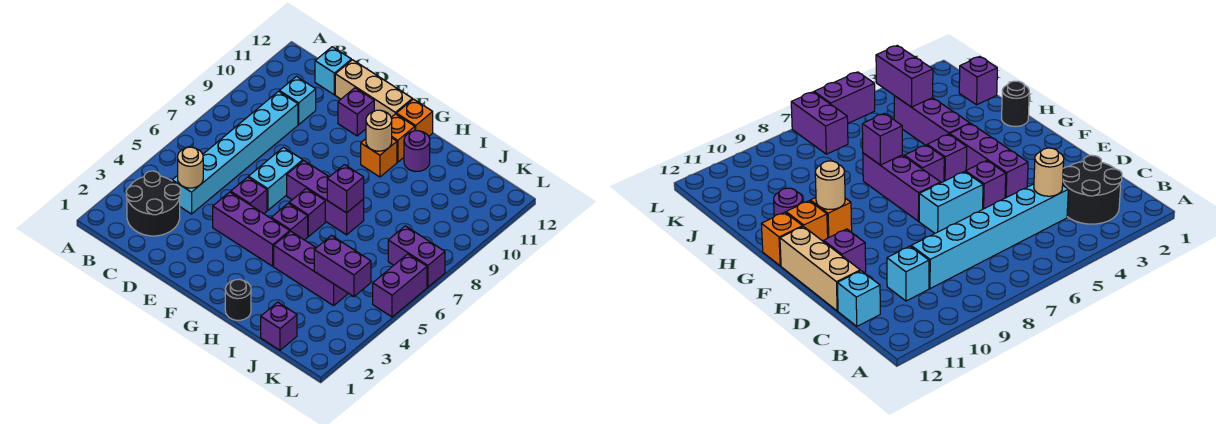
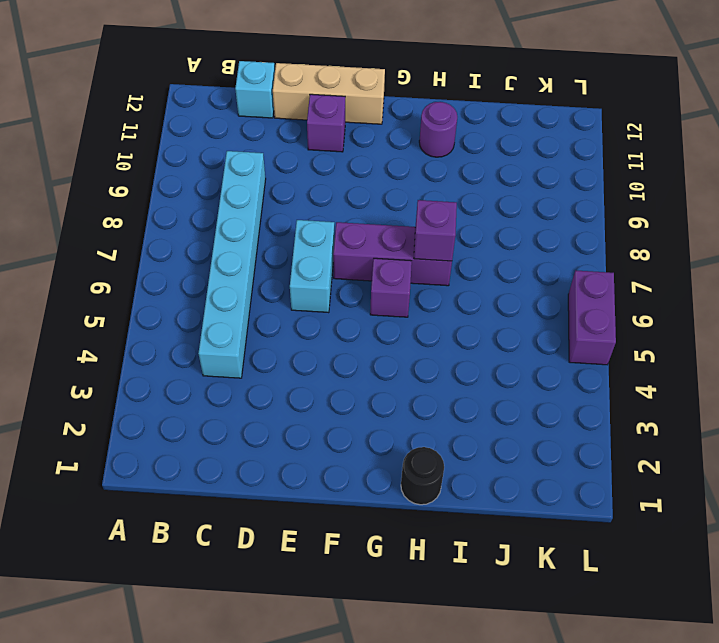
none -> black round brick B2:C3 level 1
none -> cyan brick C10 level 1
none -> purple brick E4:G4 level 1

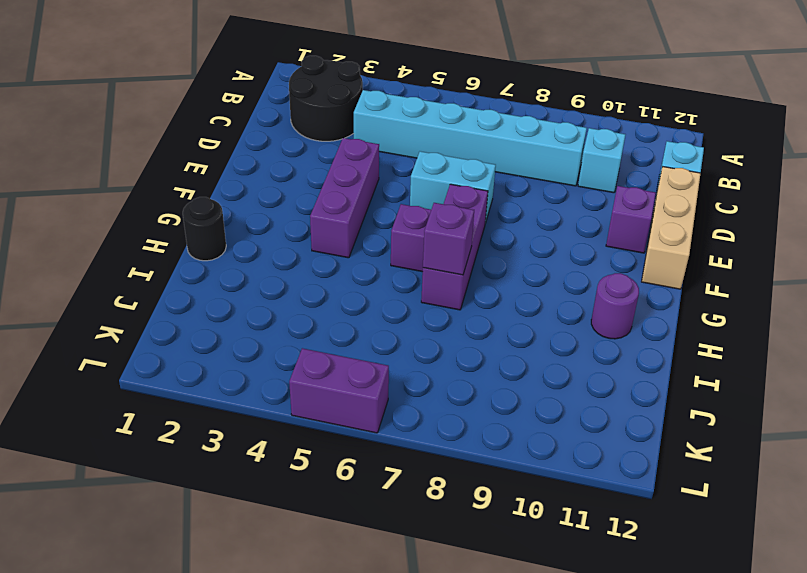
none -> purple brick E5 level 1
none -> purple brick G5 level 1
none -> orange brick G10 level 1

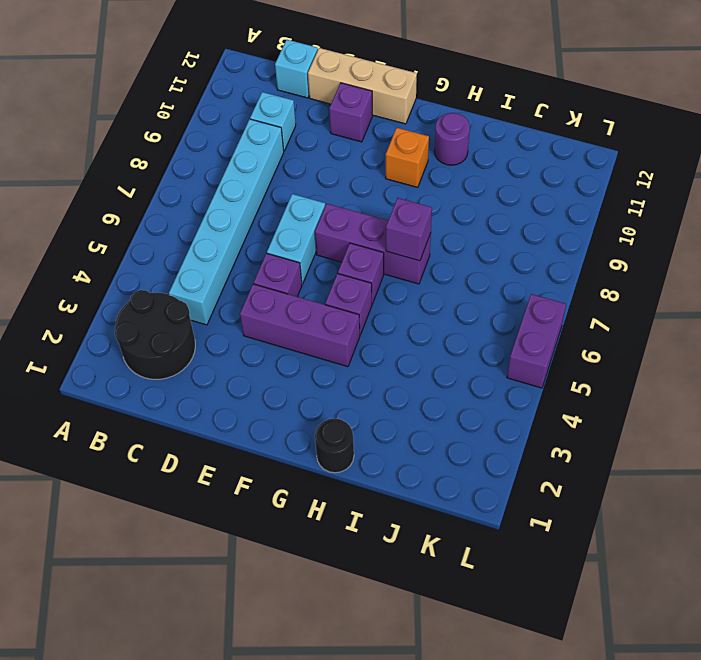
none -> orange brick G11 level 1
none -> orange brick G12 level 1
none -> purple brick H4:J4 level 1

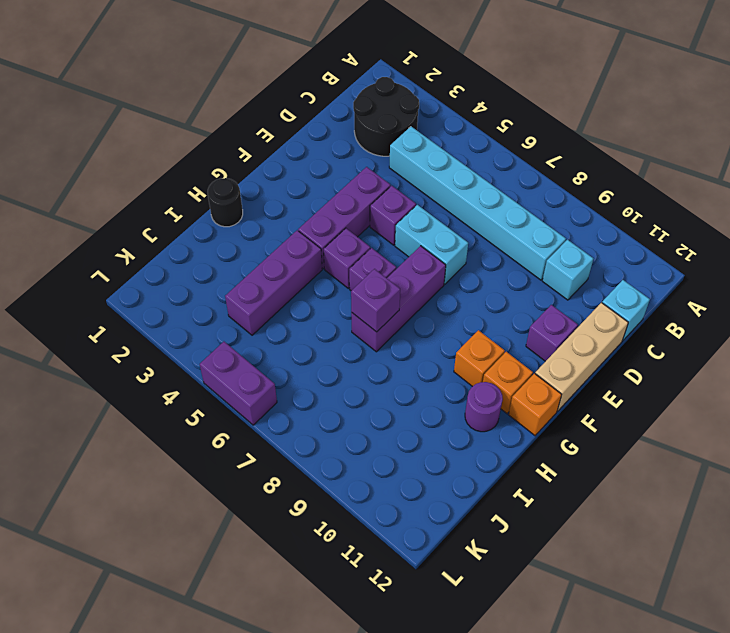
none -> purple brick J1 level 1
none -> purple brick K7:L7 level 1
none -> tan round brick C4 level 2

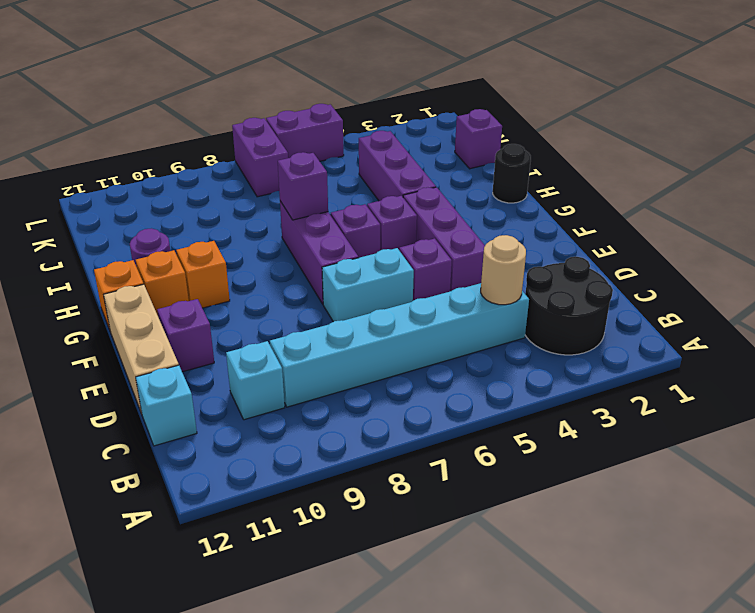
none -> tan round brick G10 level 2
none -> purple brick J4:K4 level 2

